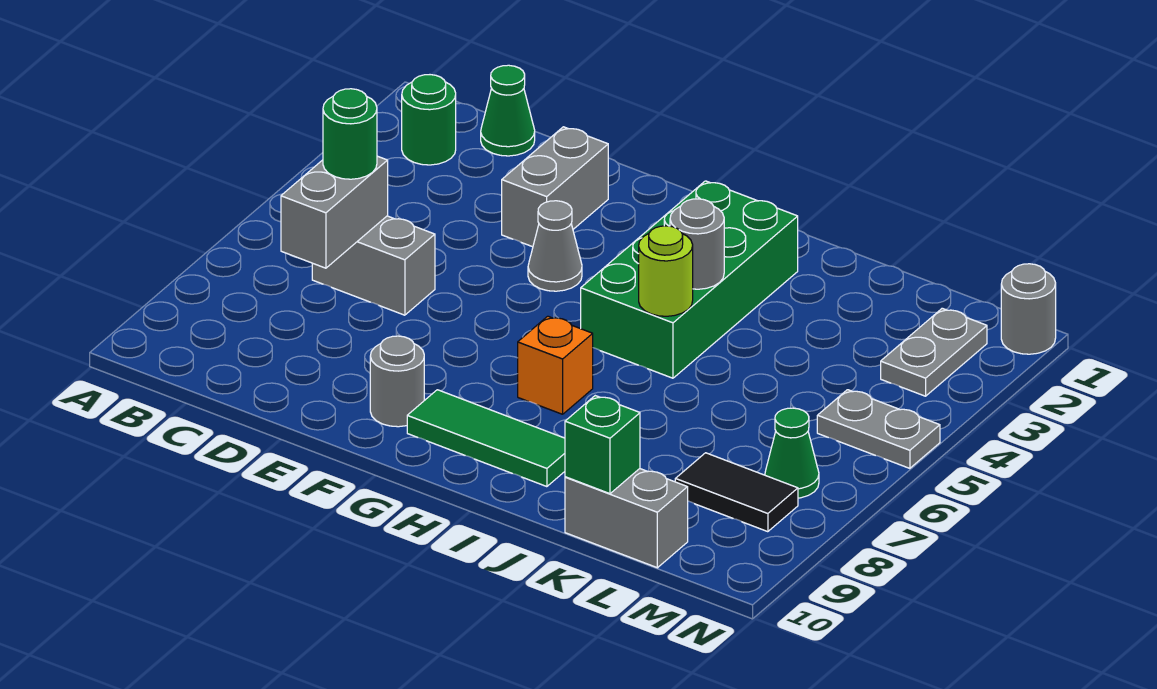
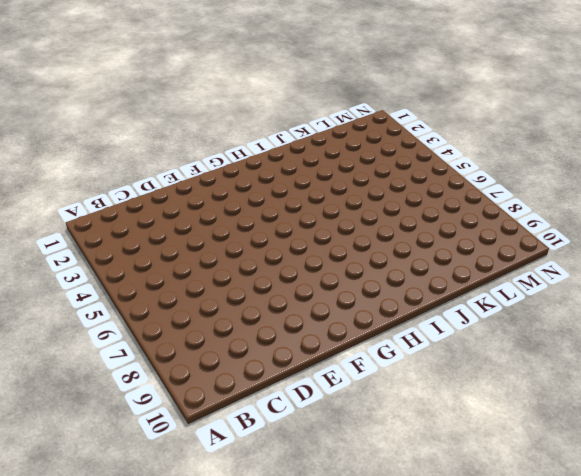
none -> green round brick B2 level 1
none -> green cone C1 level 1
none -> grey brick C6:D6 level 1

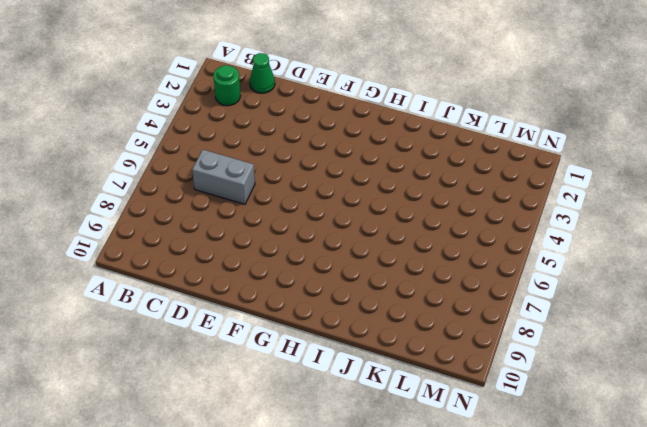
none -> grey brick E2:E3 level 1
none -> grey cone F4 level 1
none -> grey round brick F9 level 1

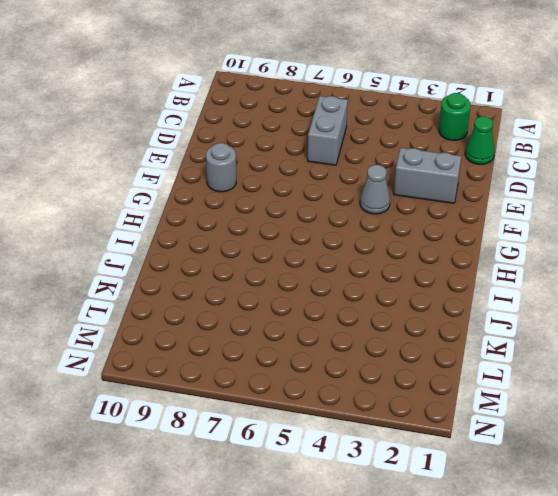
none -> green tile G9:I9 level 1
none -> green brick H2:I5 level 1
none -> orange brick H7 level 1

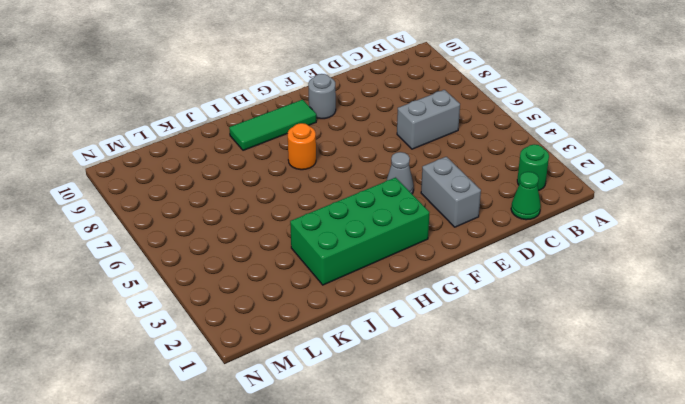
green brick G2:J3 level 1 -> green brick H2:I5 level 1
orange round brick H7 level 1 -> orange brick H7 level 1
none -> grey brick K10:L10 level 1
none -> black tile L8:M8 level 1
none -> grey plate M2:M3 level 1

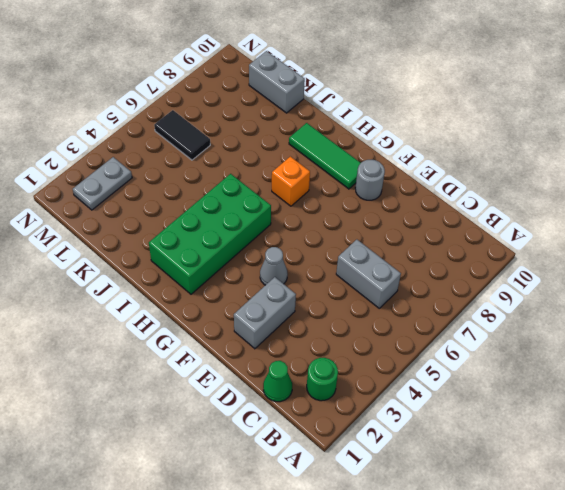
black tile L6:M6 level 1 -> black tile L8:M8 level 1
none -> grey plate M5:N5 level 1
none -> green cone M7 level 1
none -> grey round brick N1 level 1

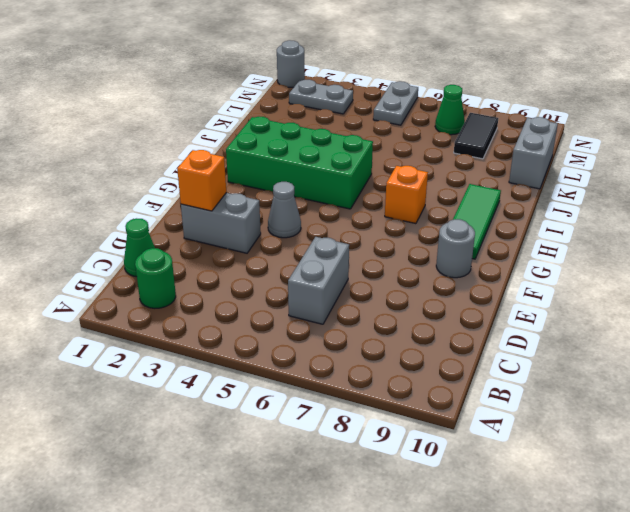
orange brick E2 level 2 -> none
none -> grey brick C6:C7 level 2
none -> grey round brick I4 level 2
none -> lime round brick I5 level 2

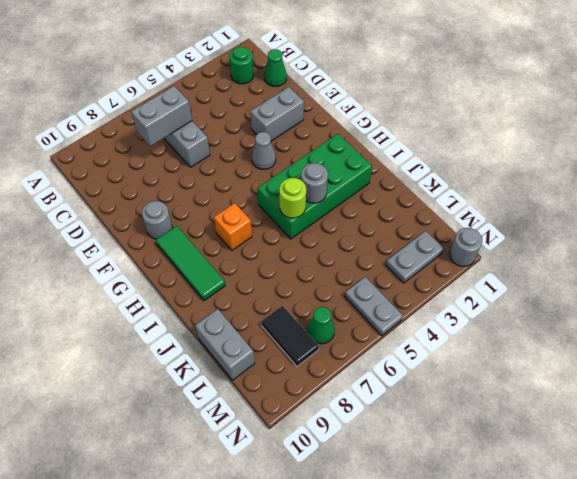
none -> green brick K10 level 2
none -> green round brick C6 level 3

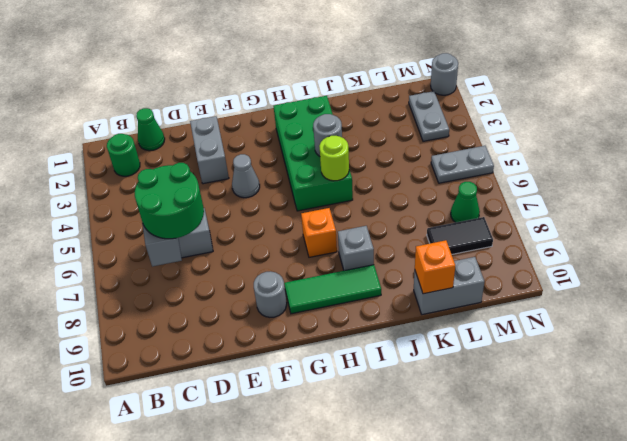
green round brick C6:D7 level 3 -> green round brick C6 level 3
grey brick I8 level 1 -> none
orange brick K10 level 2 -> green brick K10 level 2

